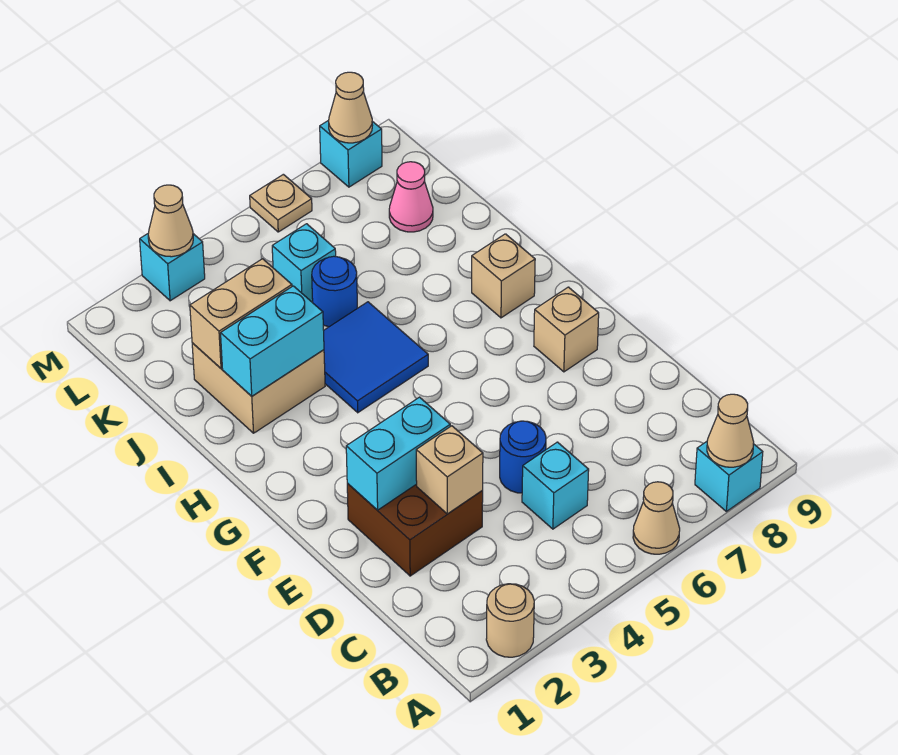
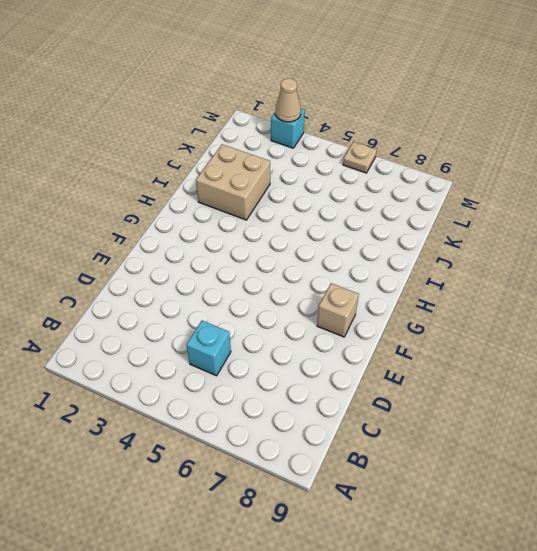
none -> tan round brick A2 level 1
none -> tan cone A6 level 1
none -> cyan brick A8 level 1

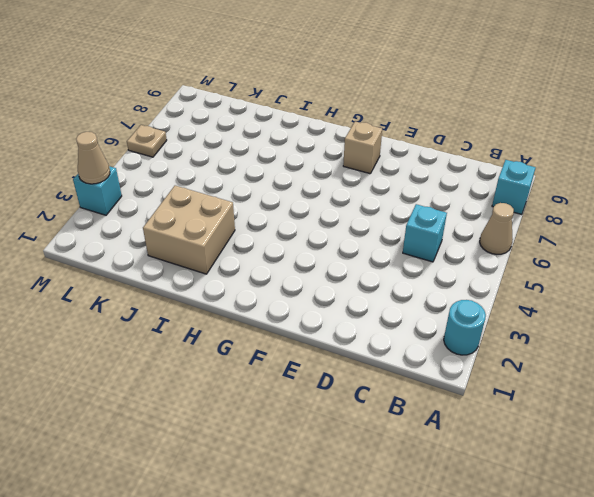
cyan round brick A2 level 1 -> tan round brick A2 level 1
none -> brown brick D2:E3 level 1
none -> blue round brick D5 level 1
none -> blue tile H4:I5 level 1

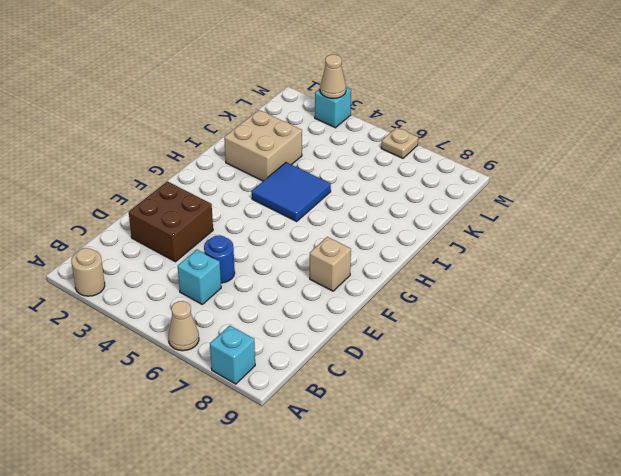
none -> tan brick H8 level 1
none -> blue round brick J5 level 1
none -> cyan brick K5 level 1

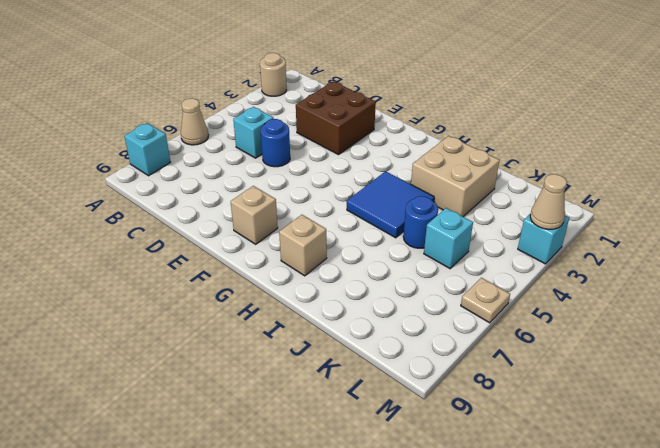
none -> pink cone K8 level 1
none -> cyan brick M8 level 1
none -> tan cone A8 level 2

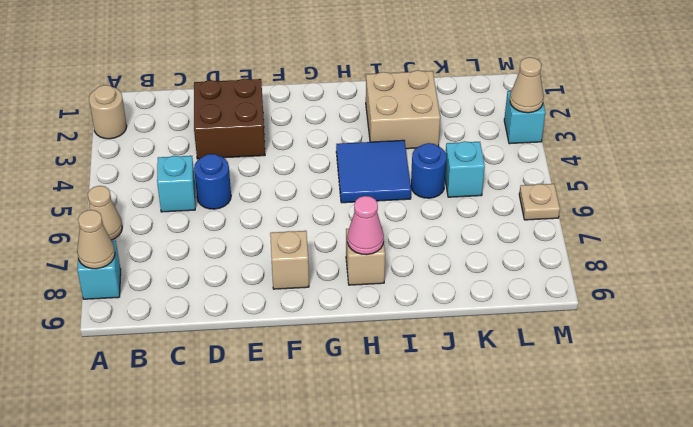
pink cone H8 level 2 -> pink cone K8 level 1
none -> cyan brick M8 level 1
none -> tan brick D3 level 2
none -> cyan brick E2:E3 level 2

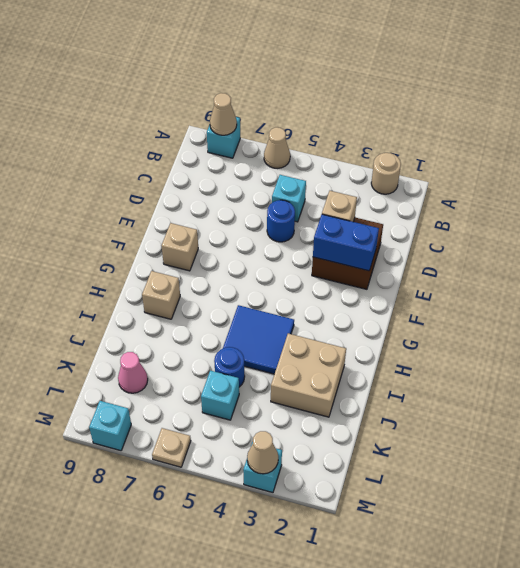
blue brick E2:E3 level 2 -> cyan brick E2:E3 level 2
none -> cyan brick I2:I3 level 2
none -> tan brick J2:J3 level 2
none -> tan cone M8 level 2

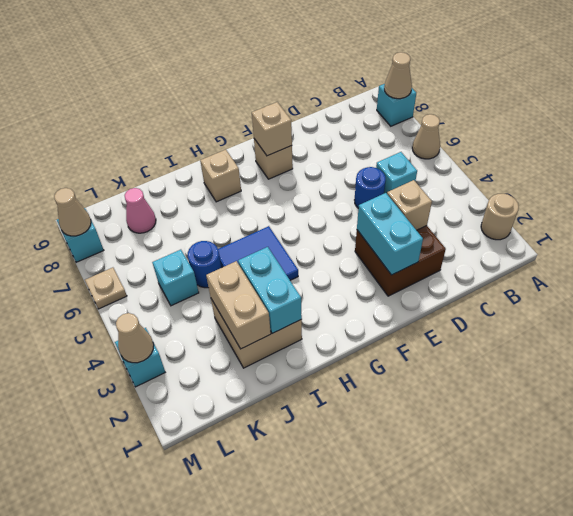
tan brick F8 level 2 -> none

